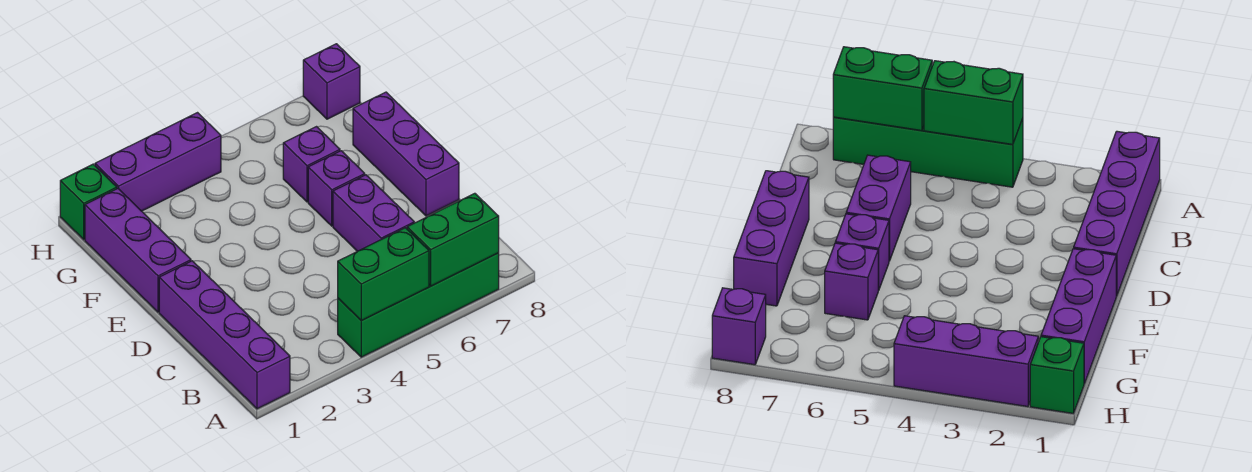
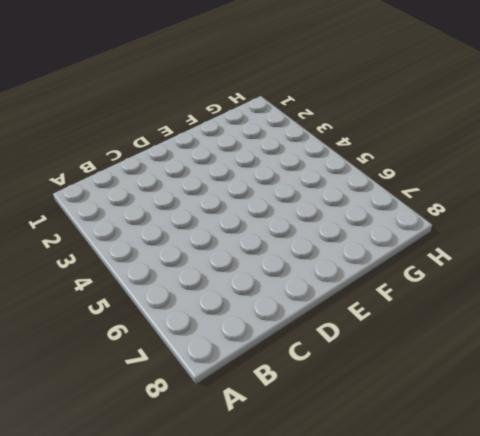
none -> purple brick A1:D1 level 1
none -> green brick A4:A7 level 1
none -> purple brick C6:D6 level 1

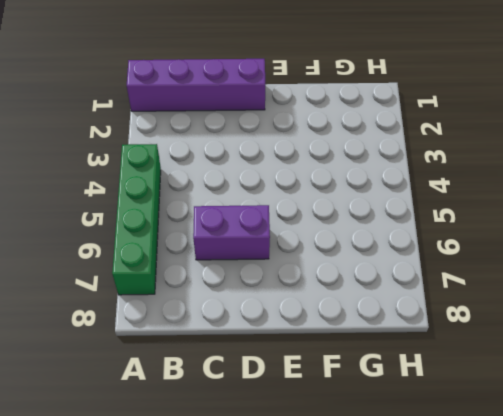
none -> purple brick D8:F8 level 1
none -> purple brick E1:G1 level 1
none -> purple brick E6 level 1

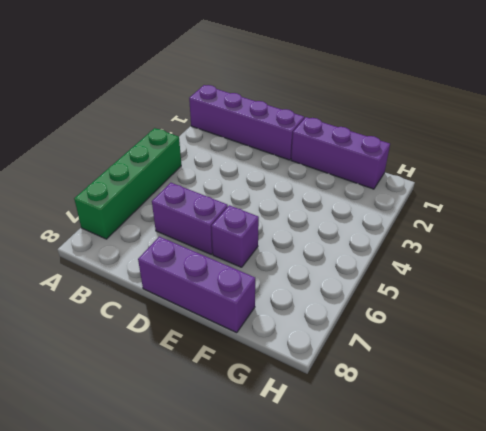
none -> purple brick F6 level 1
none -> green brick H1 level 1
none -> purple brick H2:H4 level 1

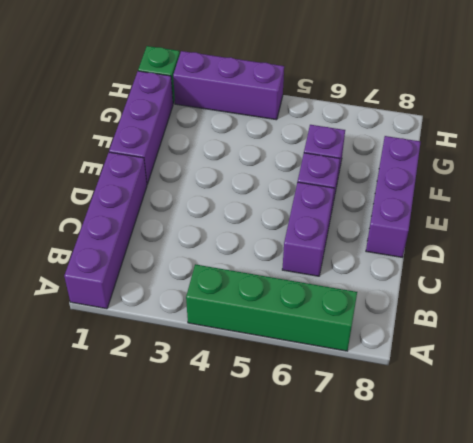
none -> purple brick H8 level 1
none -> green brick A4:A5 level 2
none -> green brick A6:A7 level 2

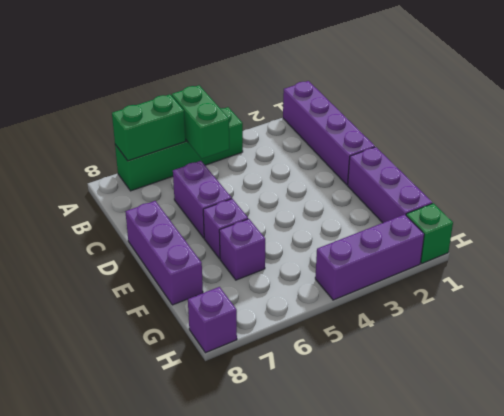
green brick A5:B5 level 2 -> green brick A4:A5 level 2

